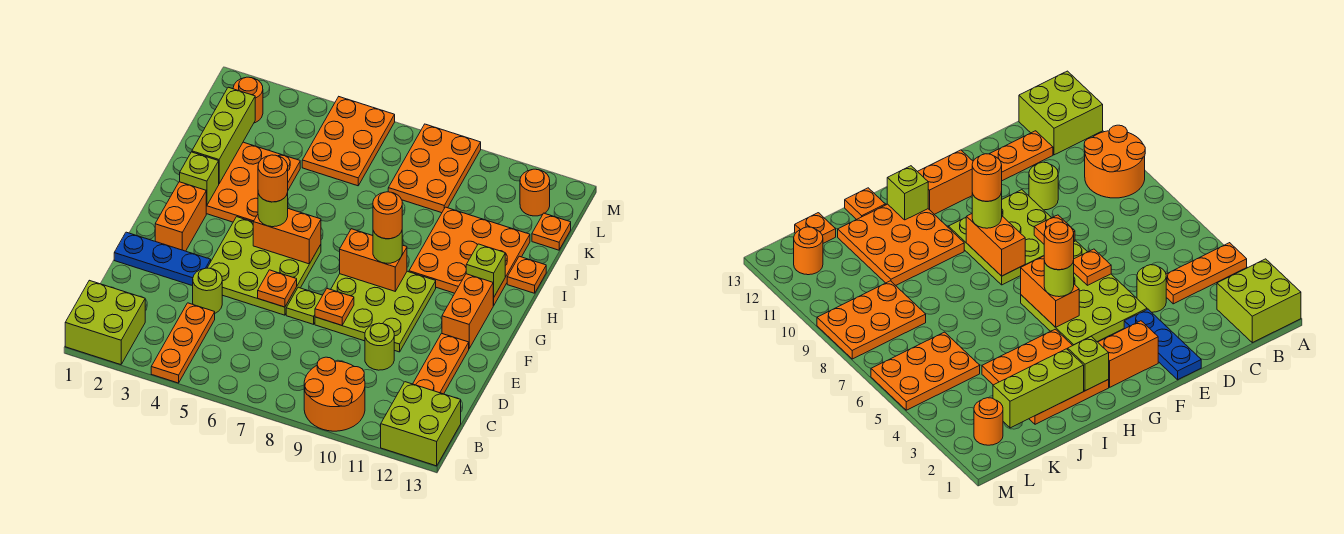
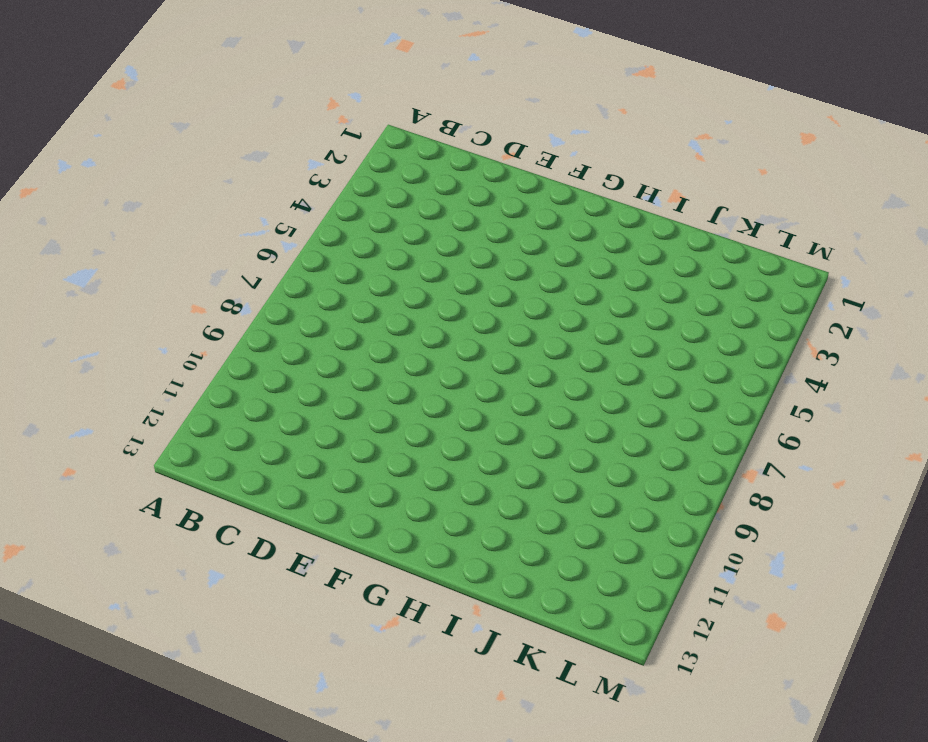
none -> lime brick A1:B2 level 1
none -> orange plate A4:C4 level 1
none -> orange round brick A9:B10 level 1
none -> lime brick A12:B13 level 1

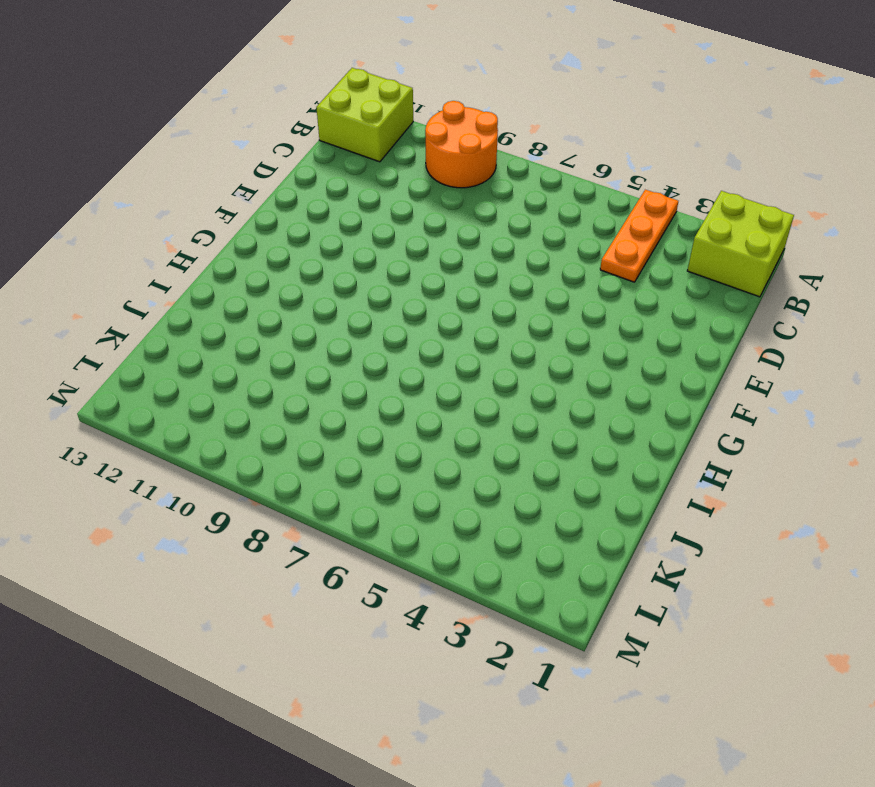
none -> orange plate C12:E12 level 1
none -> lime round brick D4 level 1
none -> lime round brick D10 level 1
none -> blue plate E1:E3 level 1

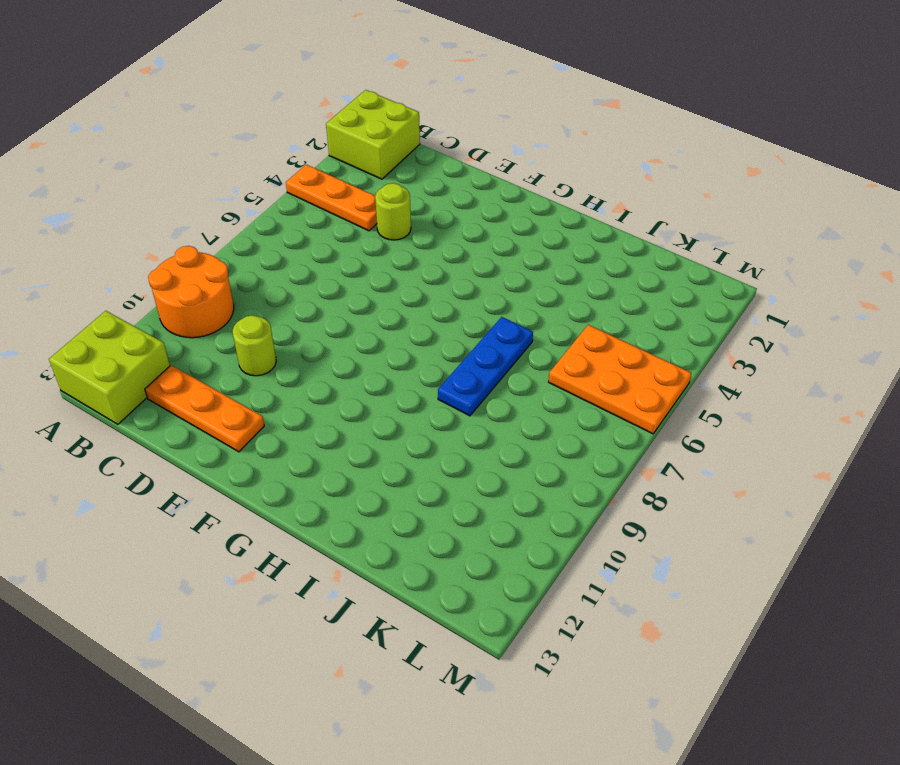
blue plate I6:I8 level 1 -> blue plate E1:E3 level 1
none -> lime plate E4:G6 level 1
none -> lime plate E7 level 1
none -> lime plate E8:G10 level 1
none -> orange brick F2:G2 level 1

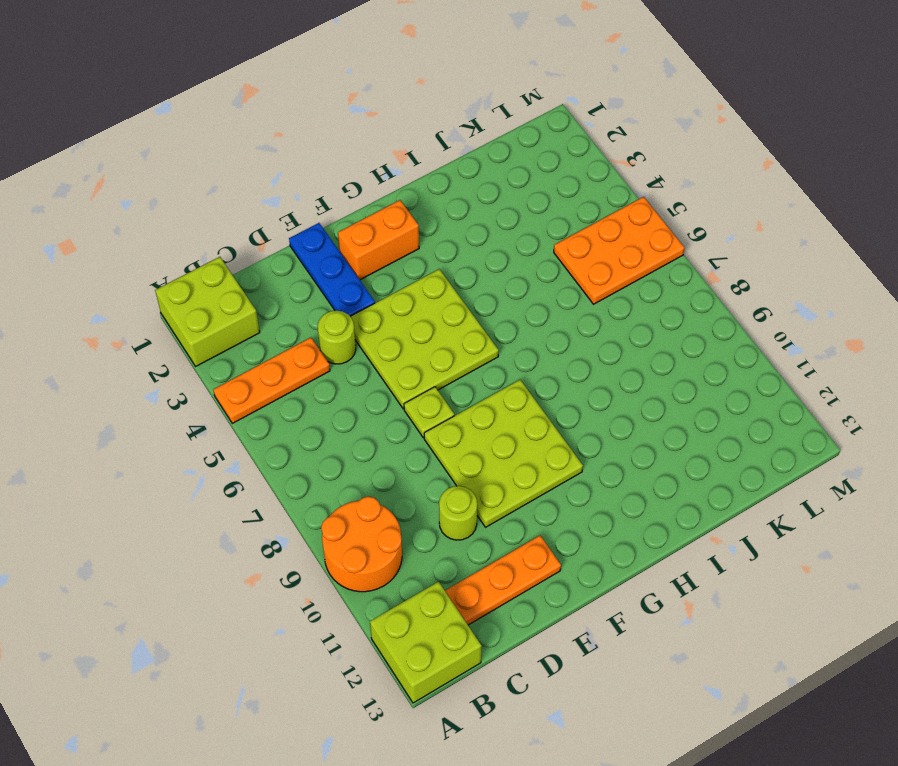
none -> orange brick F12:G12 level 1
none -> orange plate H2:J4 level 1
none -> orange plate H10:J12 level 1
none -> orange plate I13 level 1

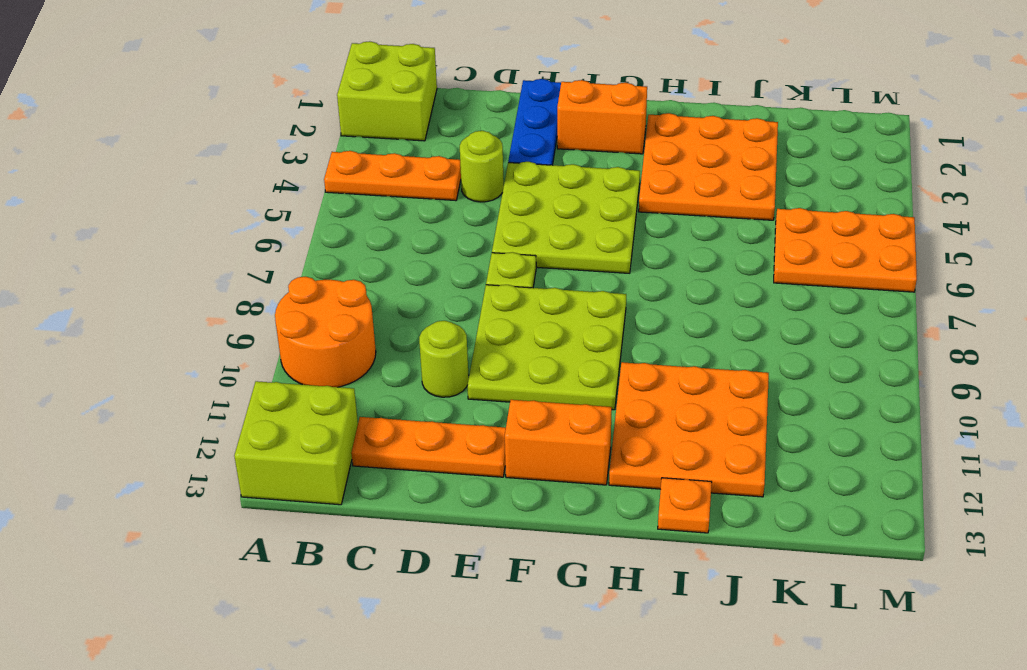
none -> orange plate K8:M9 level 1
none -> orange plate K13 level 1
none -> orange round brick L2 level 1
none -> orange round brick L12 level 1

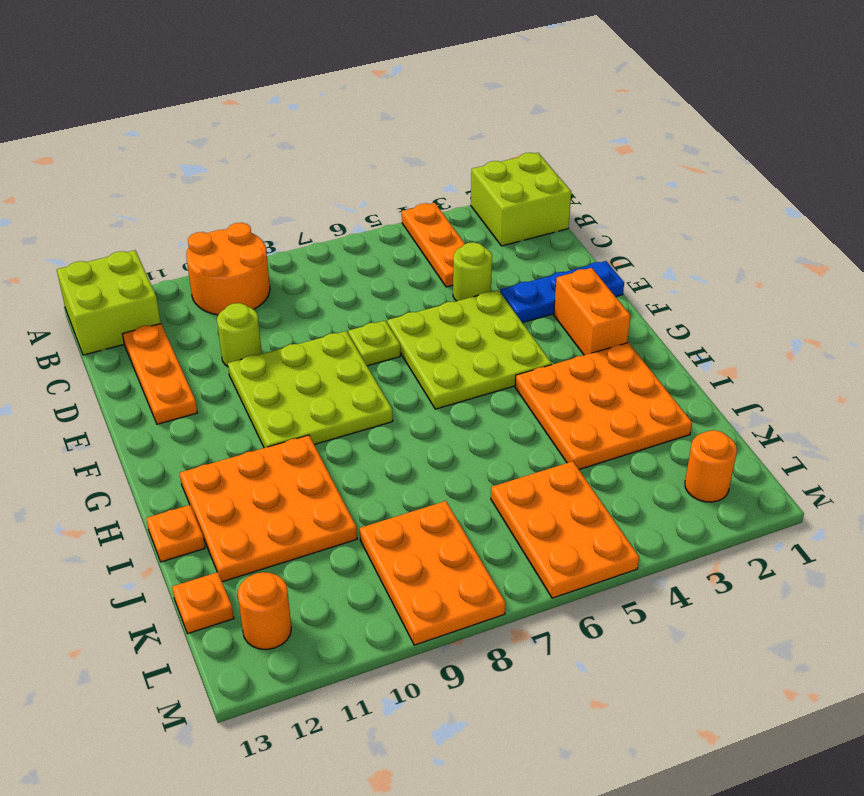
none -> orange brick F12:G12 level 1
none -> orange plate E6 level 2
none -> orange plate E8 level 2
none -> orange brick G5:G6 level 2

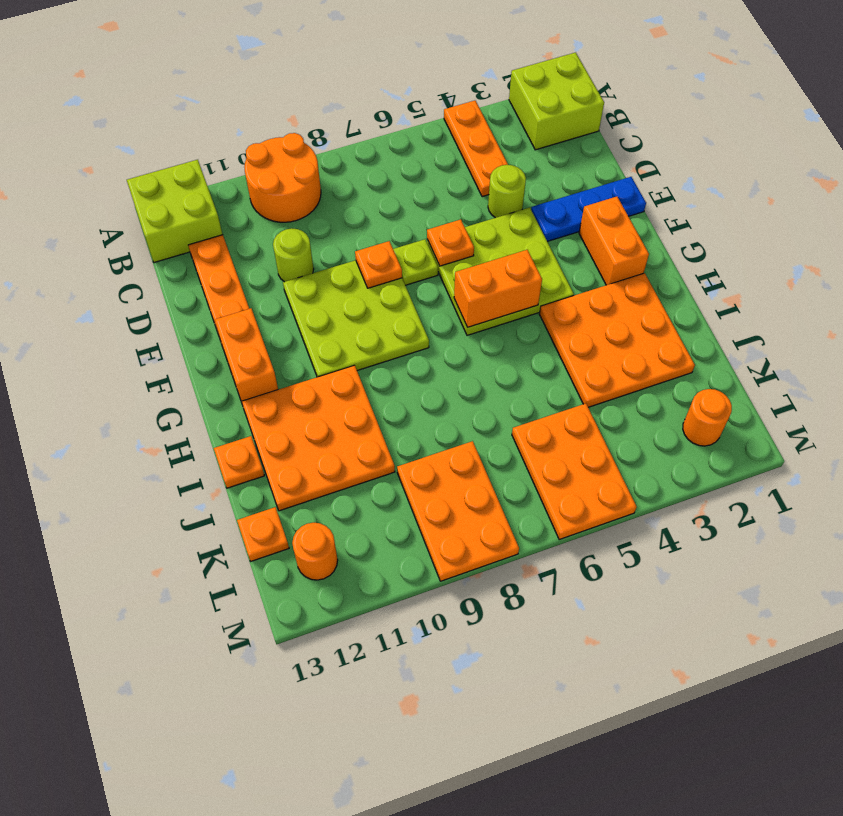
none -> orange brick G8:G9 level 2
none -> lime brick H2 level 2
none -> lime brick H12 level 2
none -> lime brick I2:K2 level 2

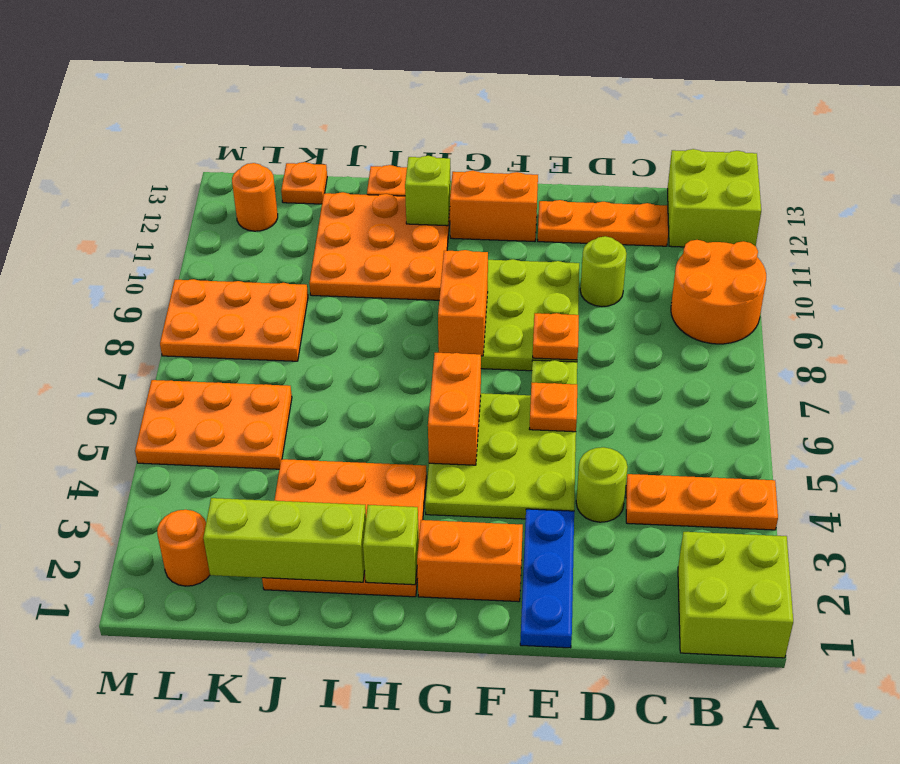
none -> lime round brick G5 level 3
none -> lime round brick G9 level 3
none -> orange round brick G5 level 4
none -> orange round brick G9 level 4

